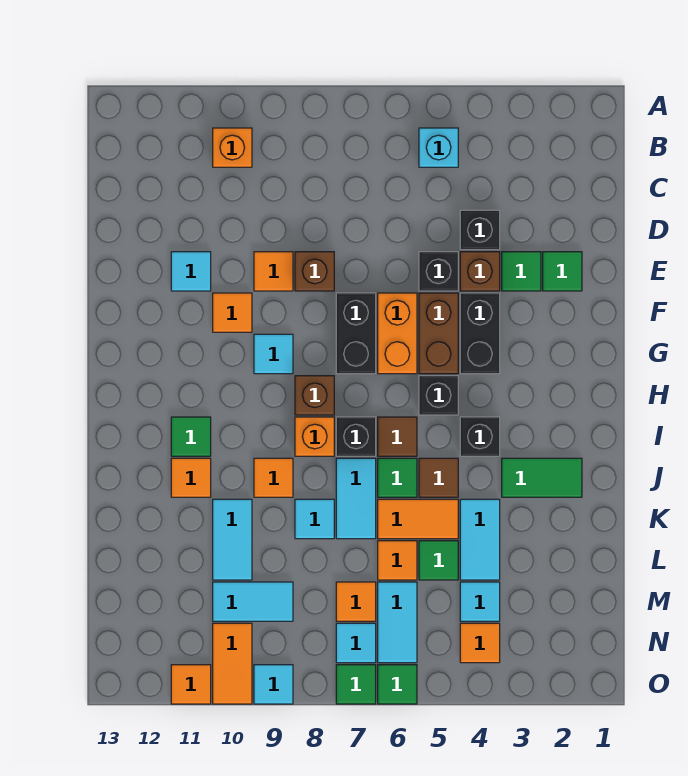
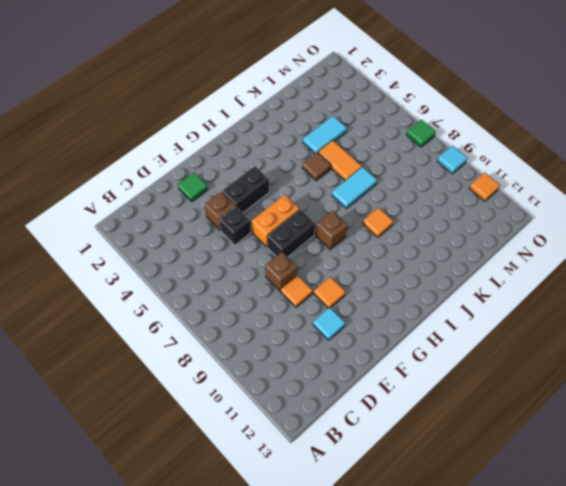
none -> cyan brick B5 level 1
none -> orange brick B10 level 1
none -> black brick D4 level 1
none -> green tile E3 level 1

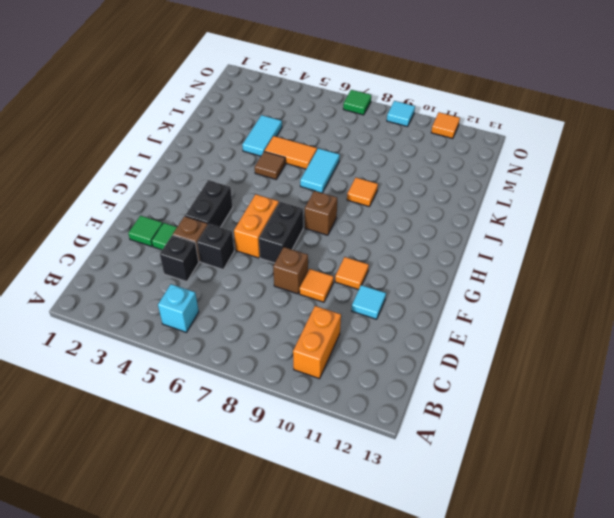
orange brick B10:C10 level 1 -> orange brick B10 level 1
none -> brown brick F5:G5 level 1
none -> cyan tile G9 level 1
none -> black brick H5 level 1
none -> black brick I4 level 1

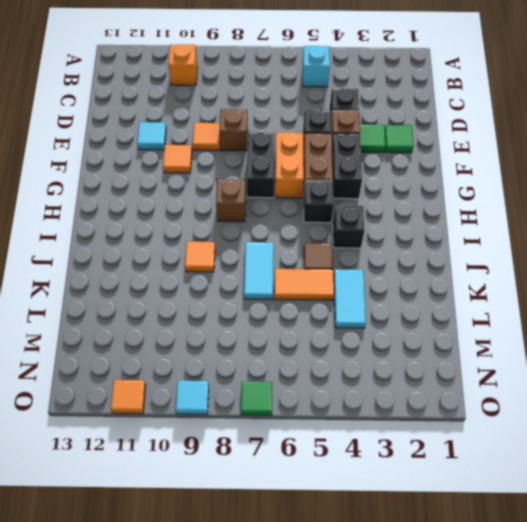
none -> cyan tile G9 level 1
none -> brown tile I6 level 1
none -> black brick I7 level 1
none -> orange brick I8 level 1

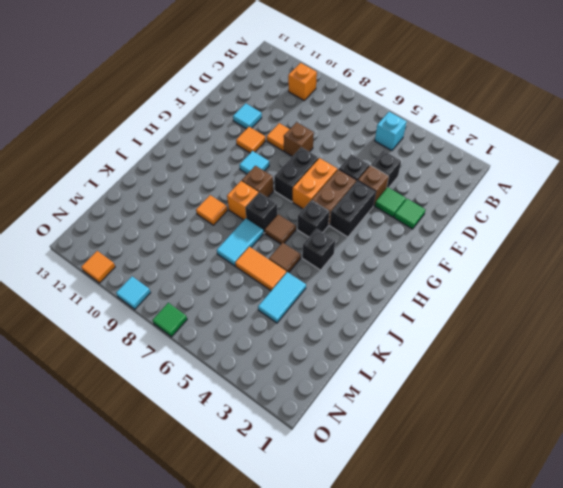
none -> green tile I11 level 1
none -> green tile J2:J3 level 1
none -> green tile J6 level 1
none -> orange tile J11 level 1

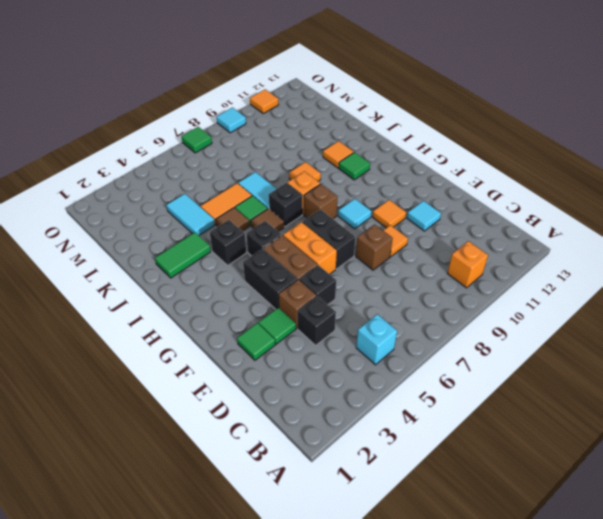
none -> cyan tile K8 level 1
none -> cyan tile K10:L10 level 1
none -> green tile L5 level 1
none -> orange tile L6 level 1

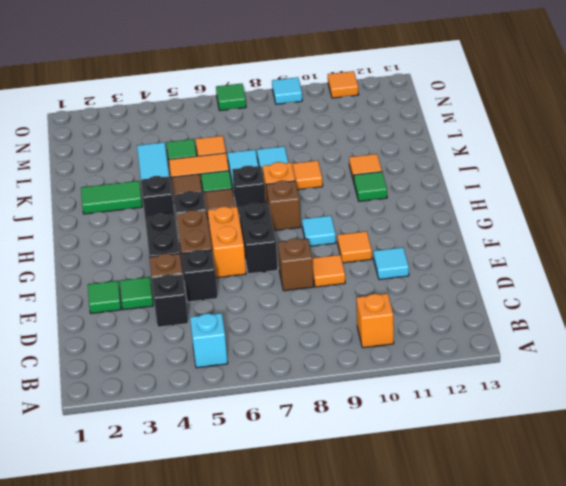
none -> cyan tile K10:L10 level 1
none -> cyan tile M4 level 1
none -> cyan tile M6:N6 level 1
none -> orange tile M7 level 1

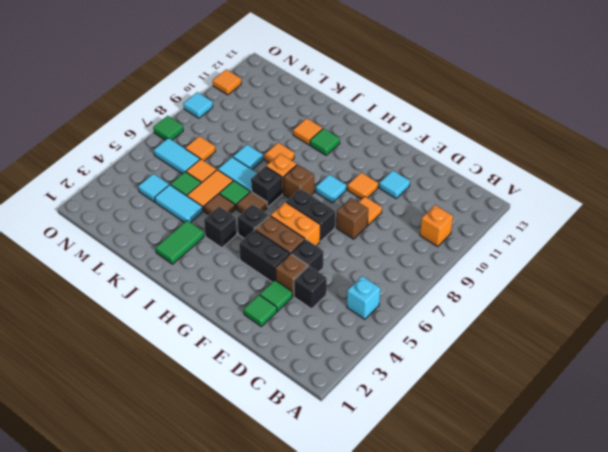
none -> cyan tile K10:L10 level 1
none -> cyan tile M9:M10 level 1
none -> orange tile N4 level 1
none -> cyan tile N7 level 1

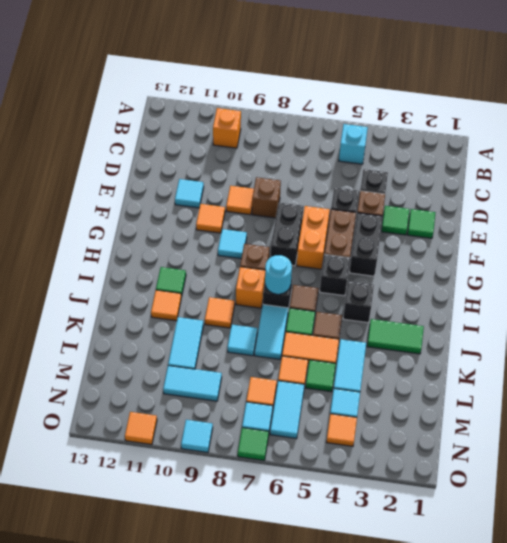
cyan round brick I7 level 2 -> none
none -> orange tile N10:O10 level 1
none -> green tile O6 level 1

